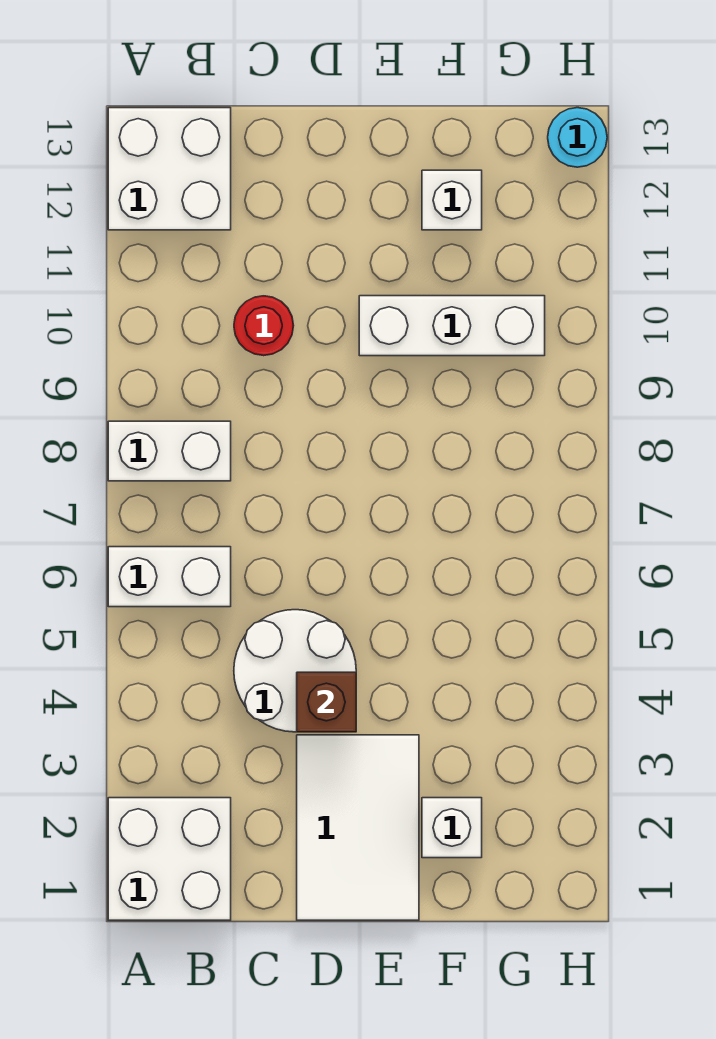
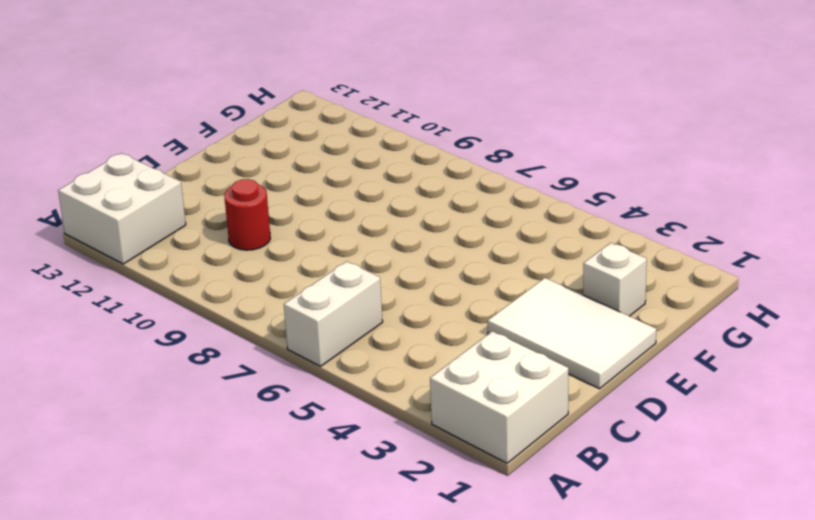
none -> white brick A8:B8 level 1
none -> white round brick C4:D5 level 1
none -> white brick E10:G10 level 1

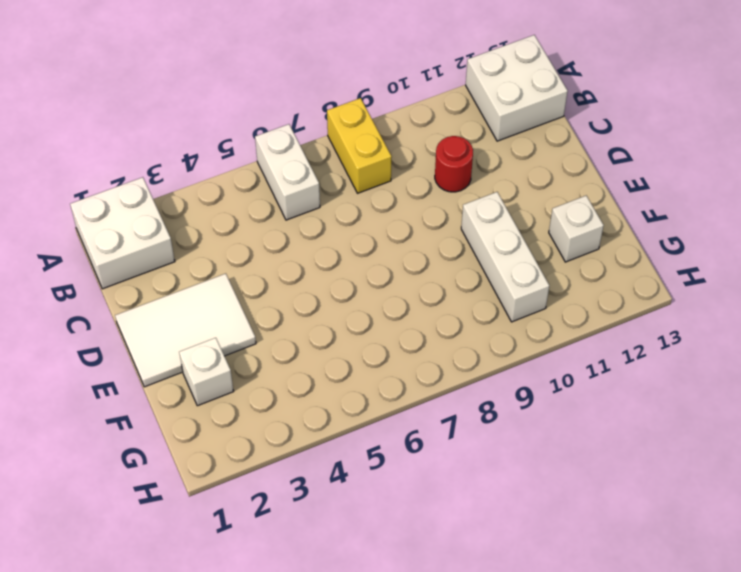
yellow brick A8:B8 level 1 -> white brick A8:B8 level 1
none -> white round brick C4:D5 level 1
none -> cyan round brick H13 level 1
none -> brown brick D4 level 2

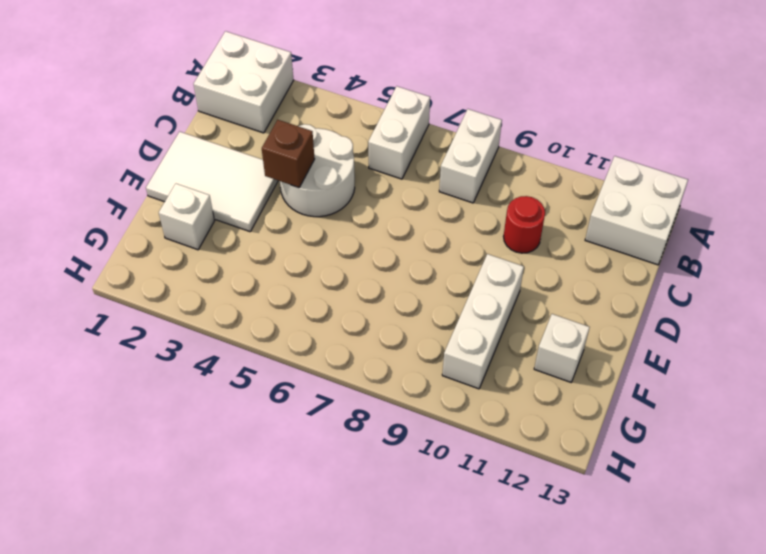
none -> cyan round brick H13 level 1

